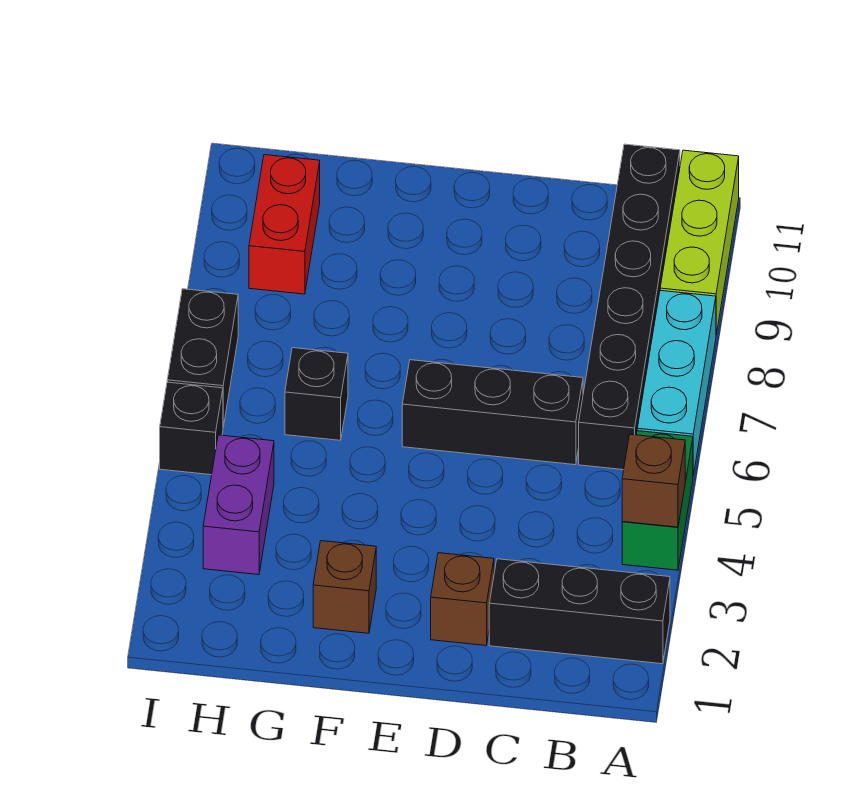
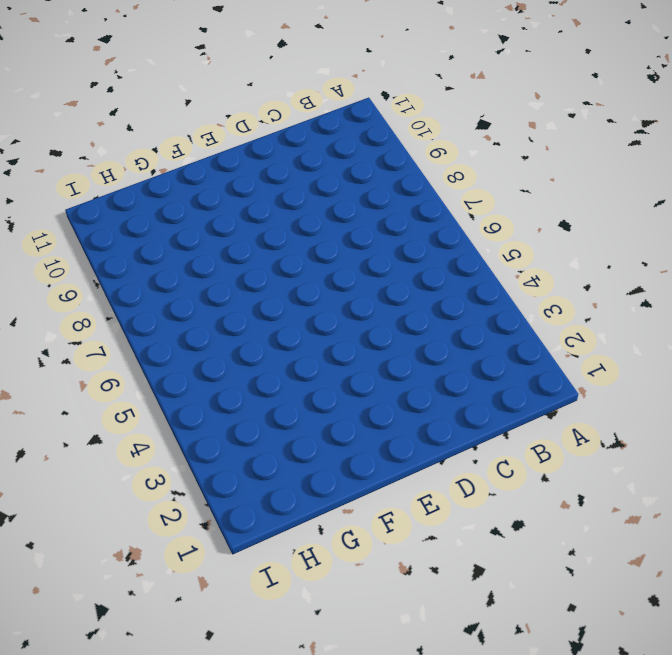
none -> black brick A2:C2 level 1
none -> green brick A4:A5 level 1
none -> cyan brick A6:A8 level 1

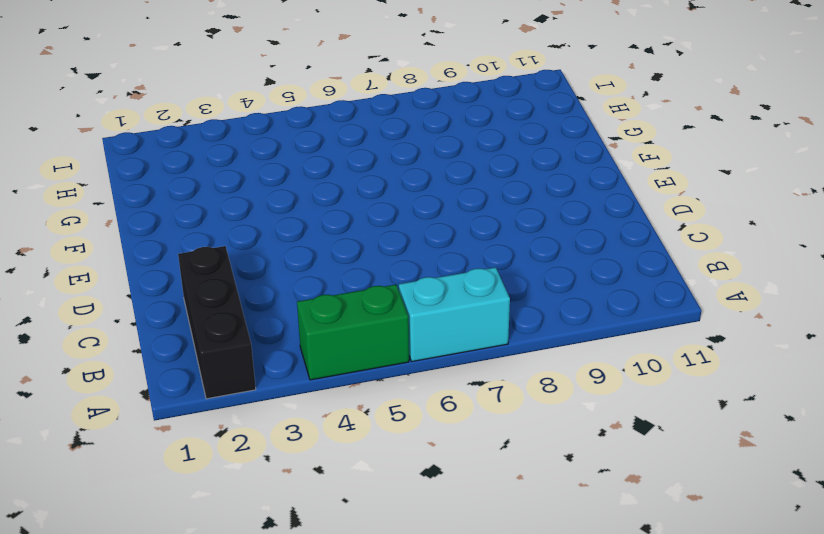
cyan brick A6:A7 level 1 -> cyan brick A6:A8 level 1
none -> lime brick A9:A11 level 1
none -> black brick B6:B11 level 1
none -> black brick C6:E6 level 1

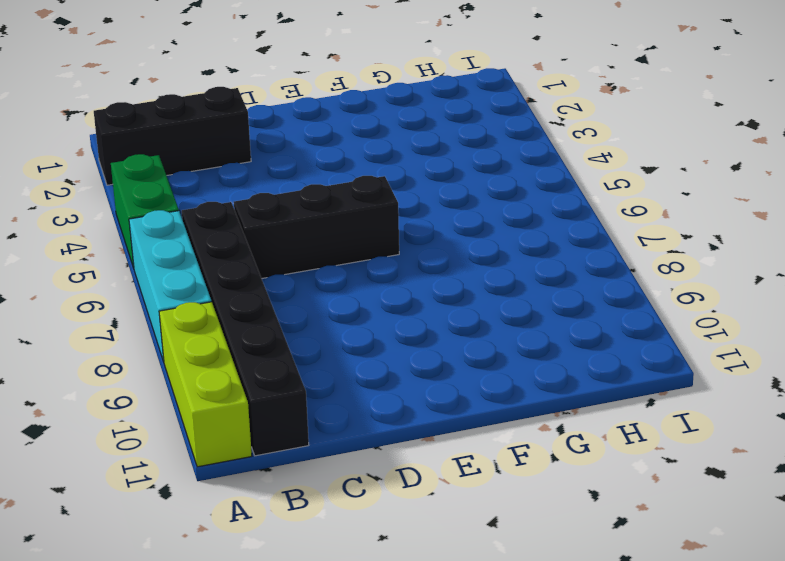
none -> brown brick D2 level 1
none -> brown brick F2 level 1
none -> black brick G6 level 1

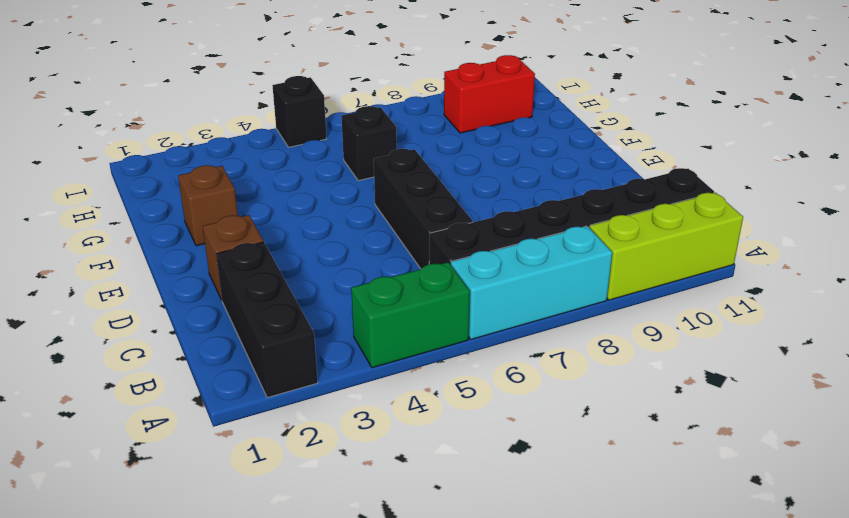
none -> purple brick H3:H4 level 1
none -> black brick I6:I7 level 1
none -> brown brick A4 level 2

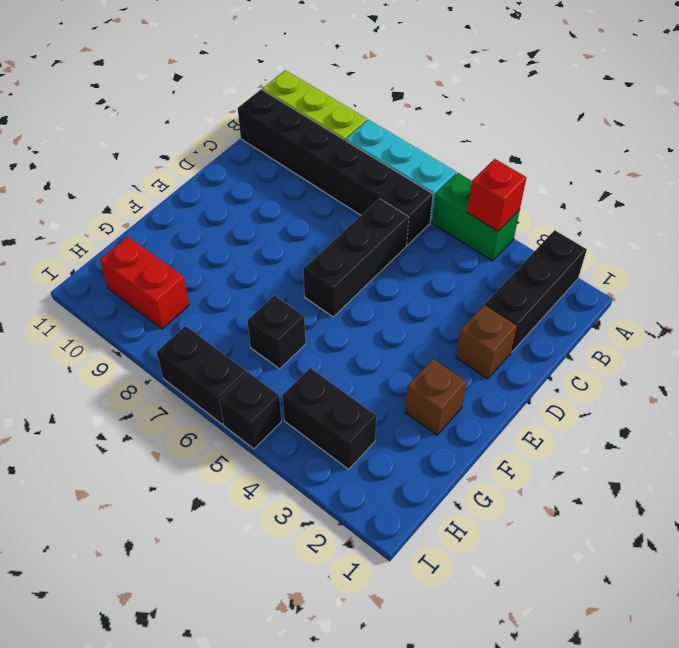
red brick A4 level 2 -> brown brick A4 level 2
black brick H3:H4 level 1 -> purple brick H3:H4 level 1

